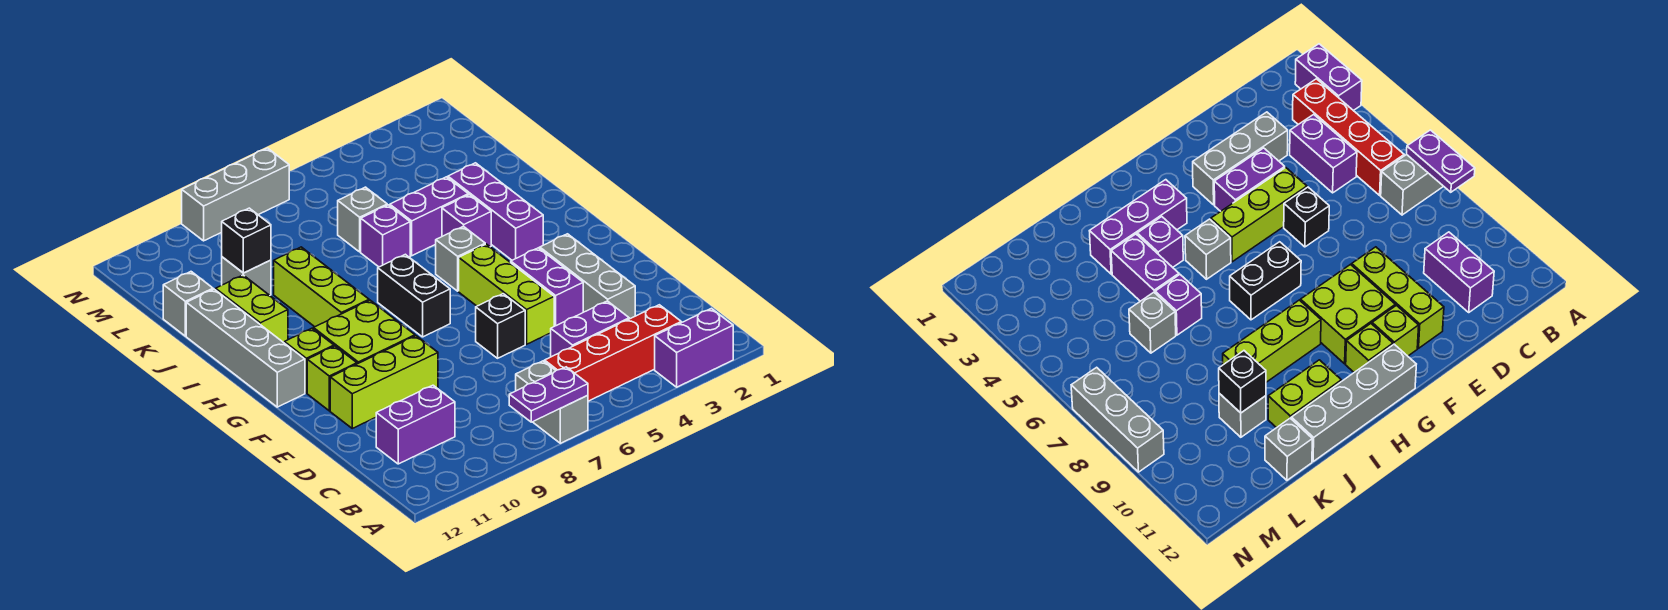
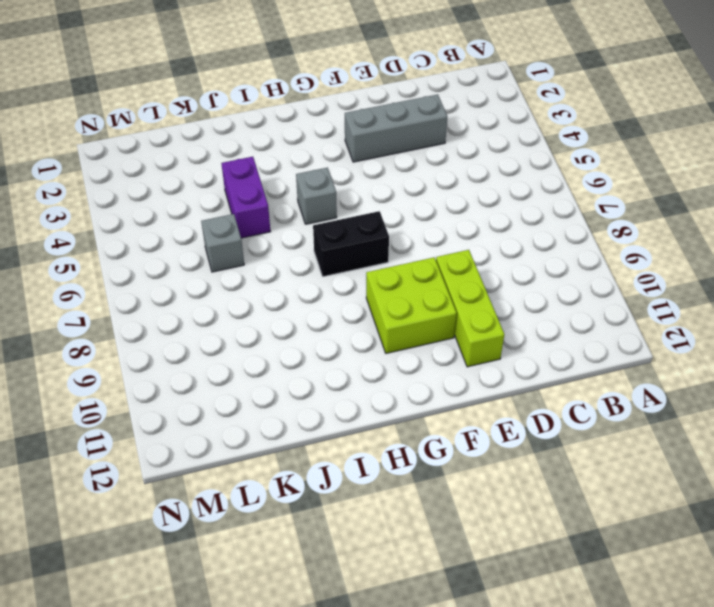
none -> purple brick A2:A3 level 1
none -> grey brick A7:B7 level 1
none -> red brick B3:B6 level 1

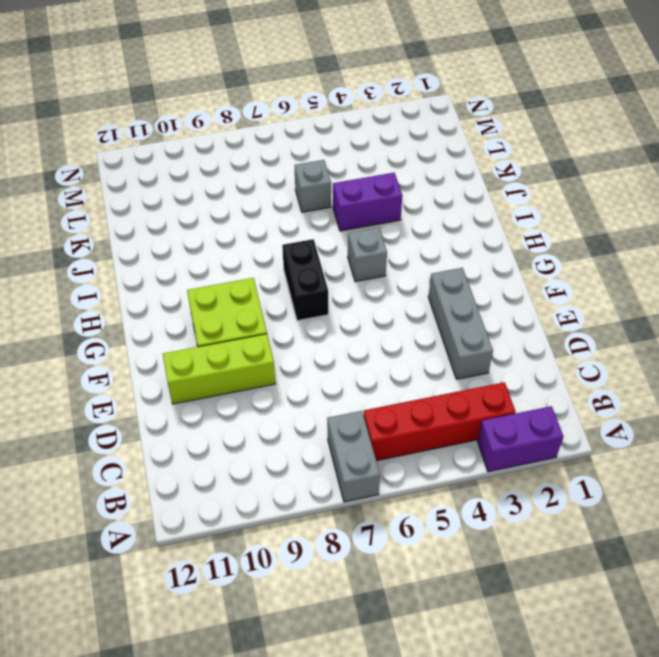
none -> purple brick C4:C5 level 1
none -> purple brick C10:C11 level 1
none -> purple brick E4:F4 level 1

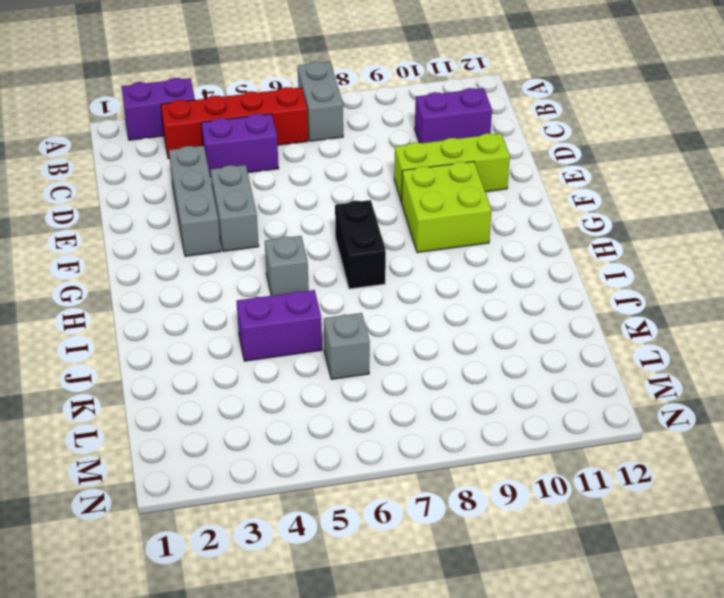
grey brick E4:F4 level 1 -> purple brick E4:F4 level 1
none -> lime brick E5:G5 level 1
none -> black brick E6 level 1
none -> lime brick F11 level 1

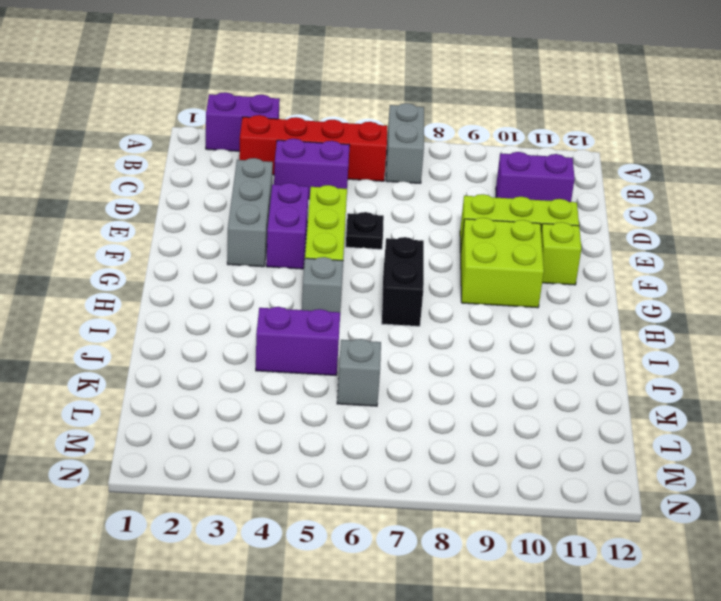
black plate E6 level 1 -> black brick E6 level 1
none -> lime brick G11 level 1
none -> grey brick G12:J12 level 1
none -> purple brick H3:J3 level 1

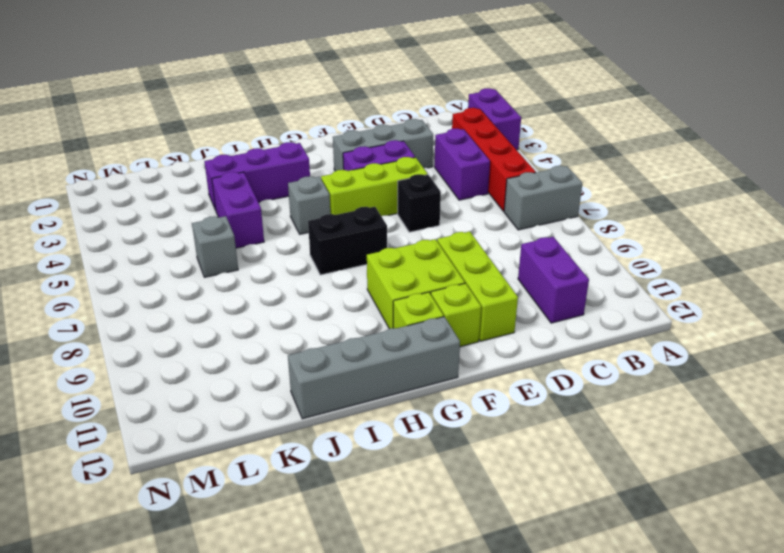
none -> lime brick H9:J9 level 1
none -> purple brick I4 level 1
none -> lime brick I11:J11 level 1

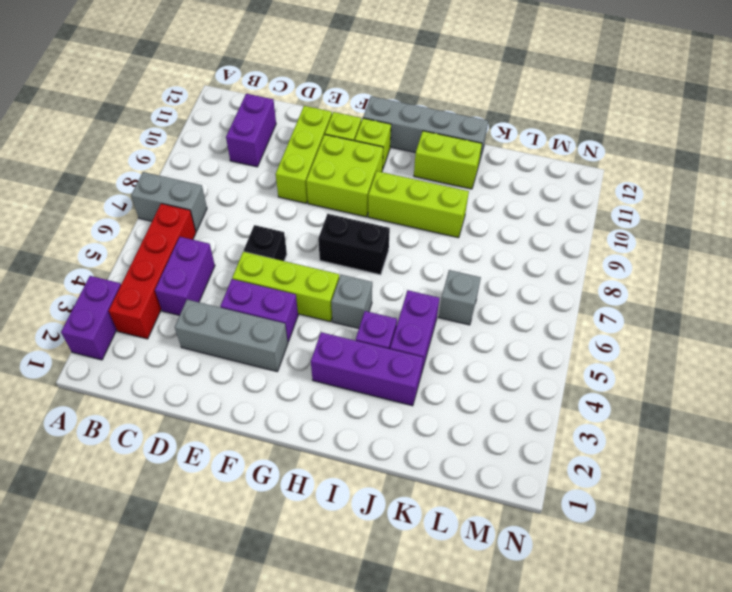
none -> purple brick J6 level 1
none -> grey brick K10 level 1
none -> grey brick K12 level 1

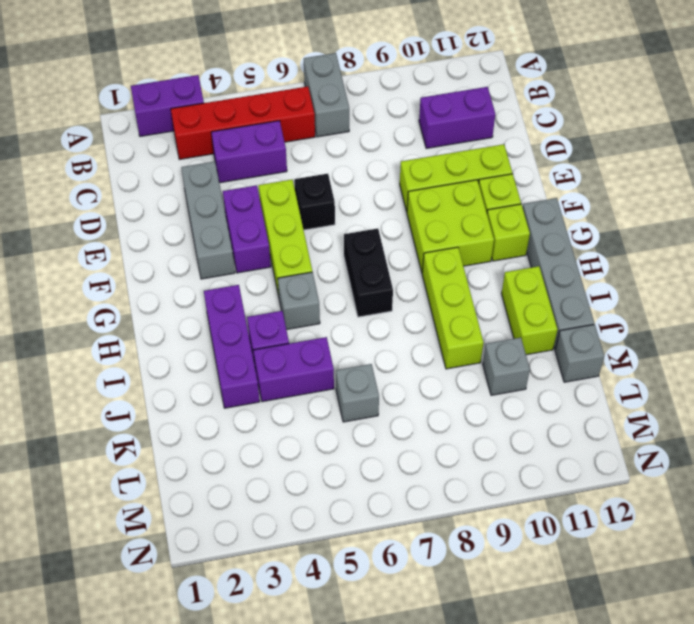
none -> purple brick J6 level 1
none -> grey brick N7:N9 level 1
none -> purple plate A7:A8 level 2

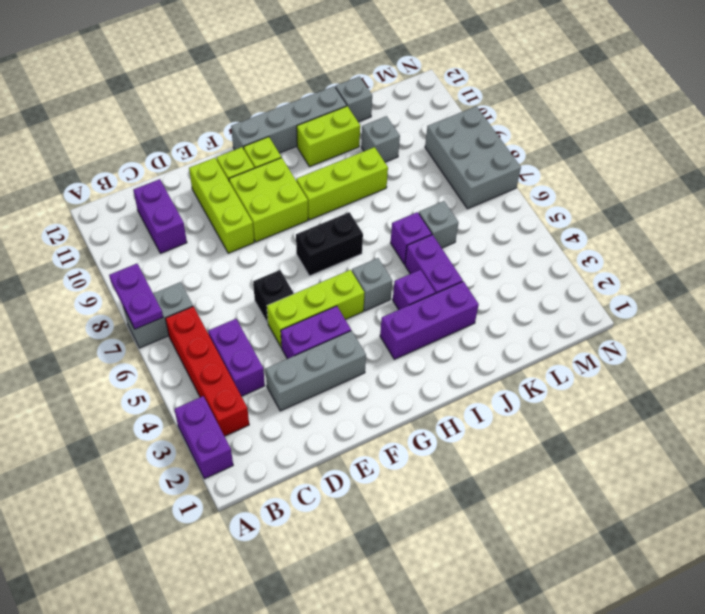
grey brick M7:N9 level 1 -> grey brick N7:N9 level 1
none -> black brick K10 level 2

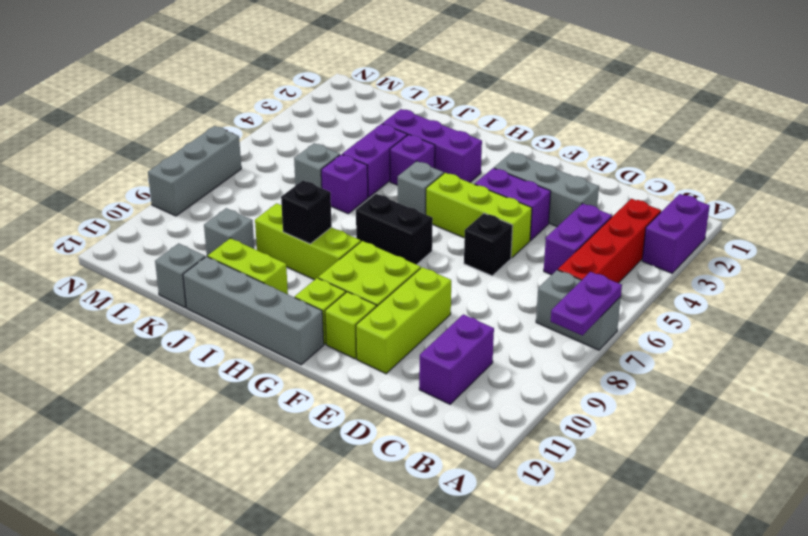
black brick I9 level 2 -> black brick K10 level 2

